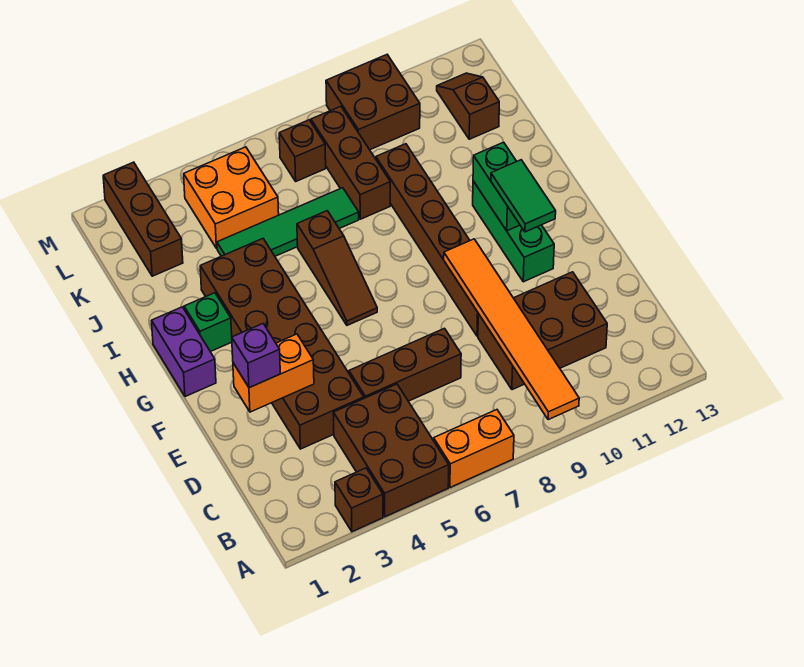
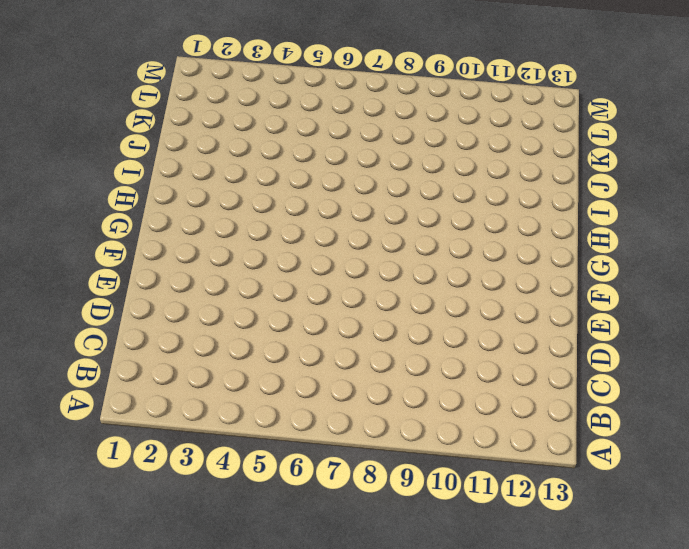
none -> brown brick A3 level 1
none -> brown brick A4:C5 level 1
none -> orange brick A6:A7 level 1

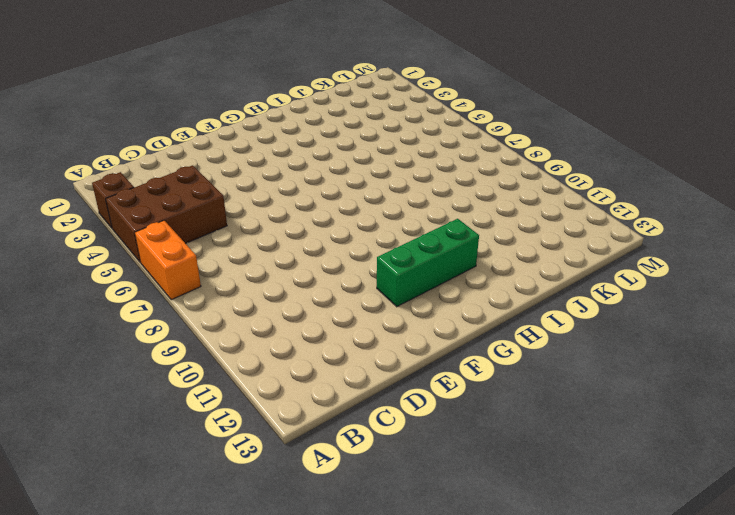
none -> brown brick C9:D11 level 1
none -> brown brick D3:I4 level 1
none -> brown brick D5:D7 level 1

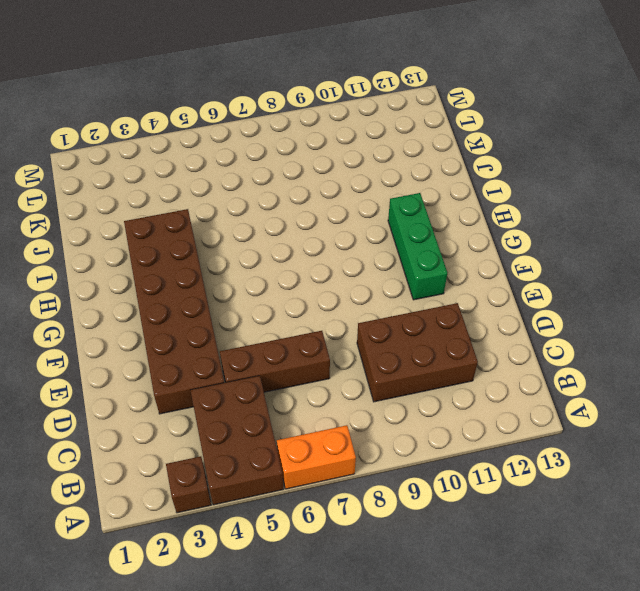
none -> brown brick E9:J9 level 1
none -> purple brick G1:H1 level 1
none -> brown slope G6:I6 level 1 top I

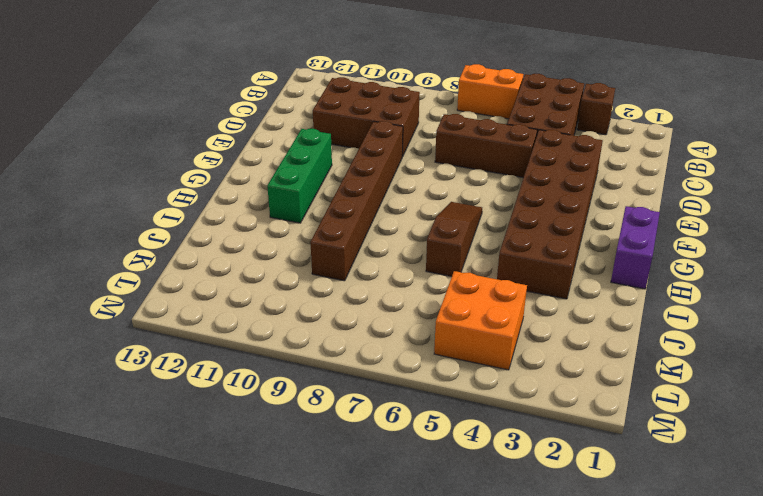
none -> green brick H2 level 1
none -> green tile J4:J7 level 1
none -> brown brick J8:L8 level 1

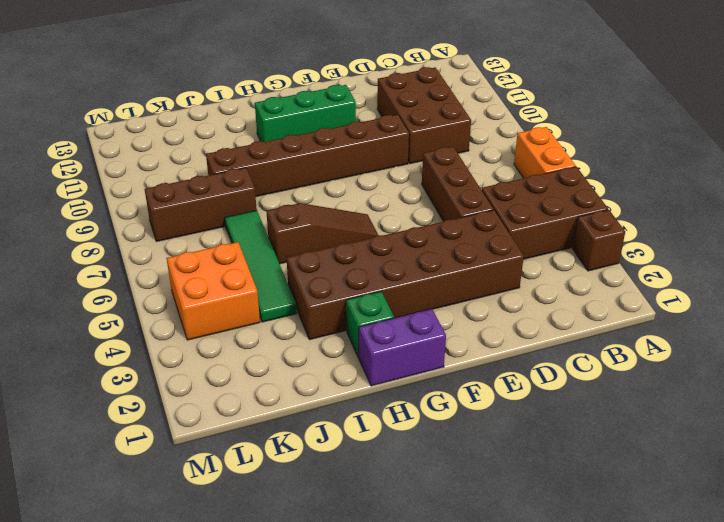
none -> brown brick K2:M2 level 1
none -> brown slope K12:L12 level 1 top K
none -> brown brick L7 level 1

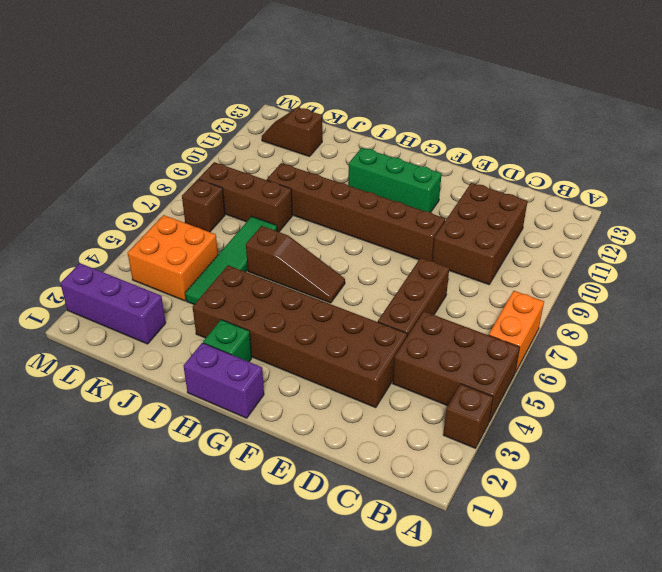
purple brick K2:M2 level 1 -> brown brick K2:M2 level 1
none -> brown brick L9:M10 level 1
none -> orange tile A9:F9 level 2
none -> orange brick E2:E3 level 2

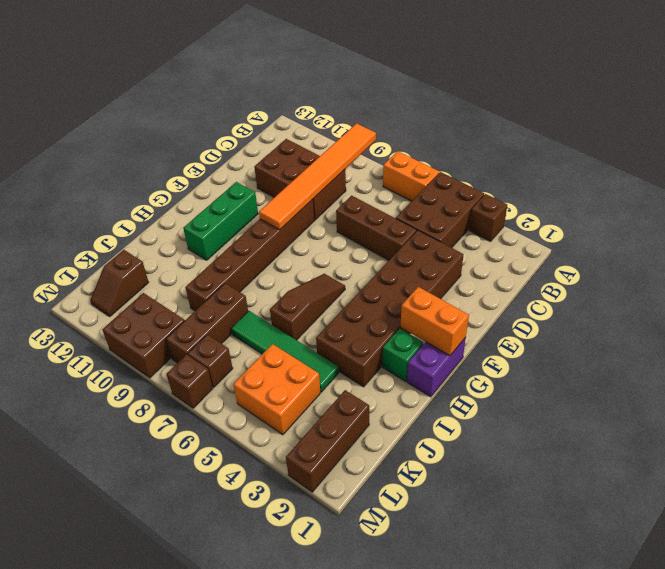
orange brick G1:G2 level 2 -> orange brick E2:E3 level 2
brown brick M7 level 1 -> none
none -> green brick G11:H11 level 2
none -> purple brick E2 level 3
none -> green tile F11:G11 level 3

